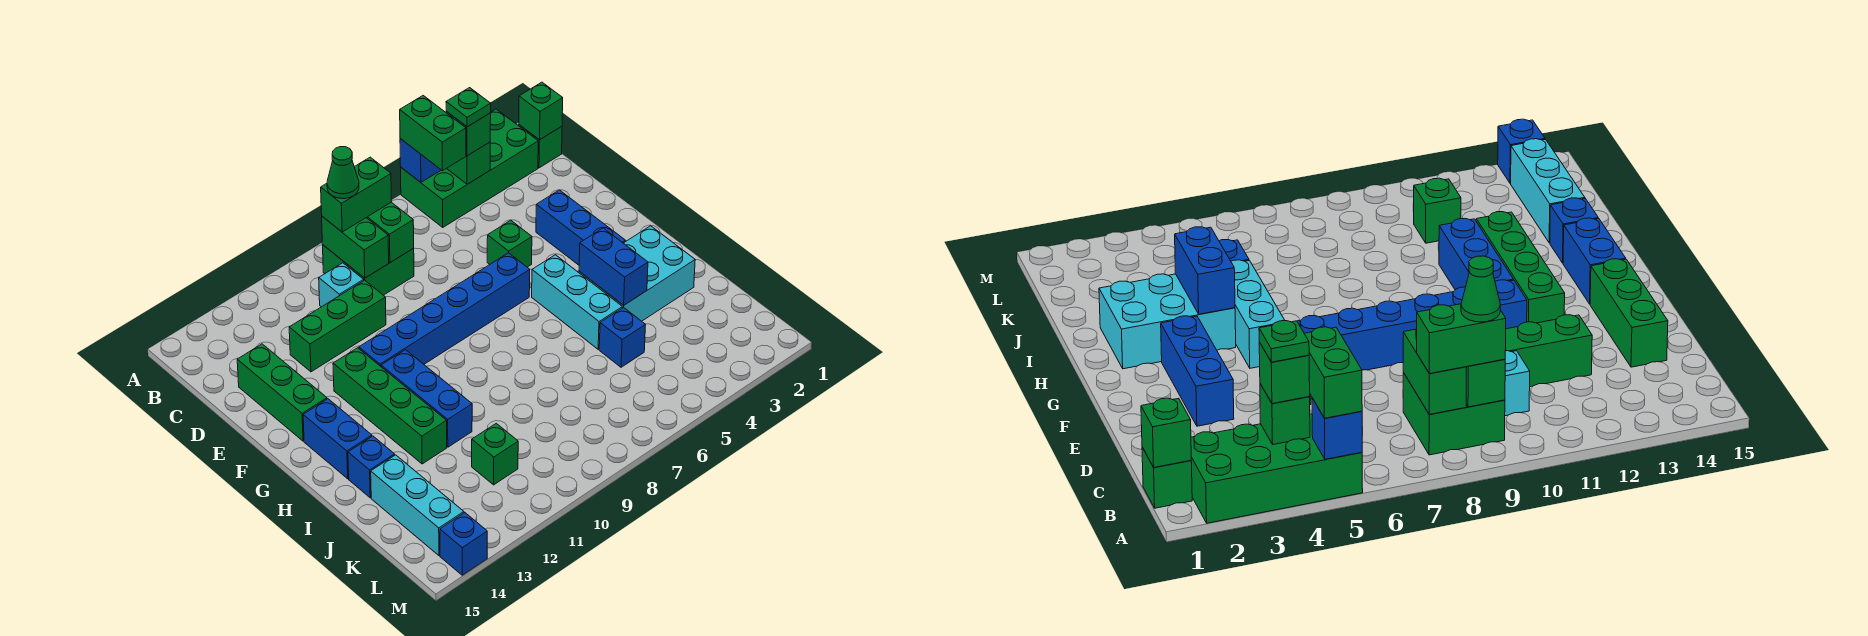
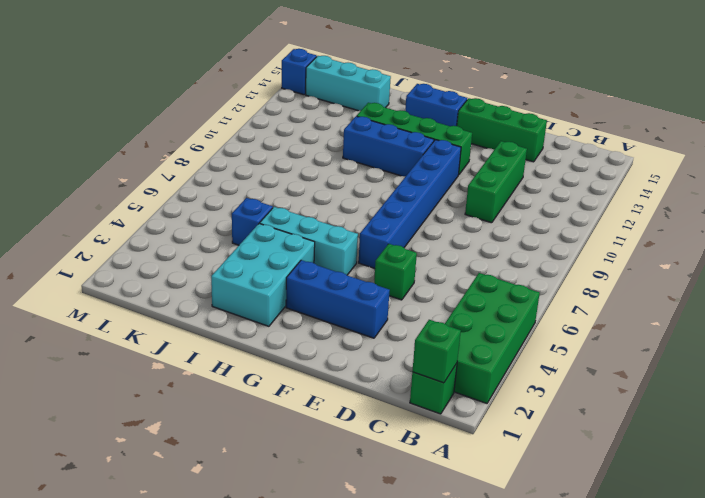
none -> green brick B8:C9 level 1
none -> cyan brick C10 level 1
none -> blue brick I14 level 1
none -> green brick K11 level 1

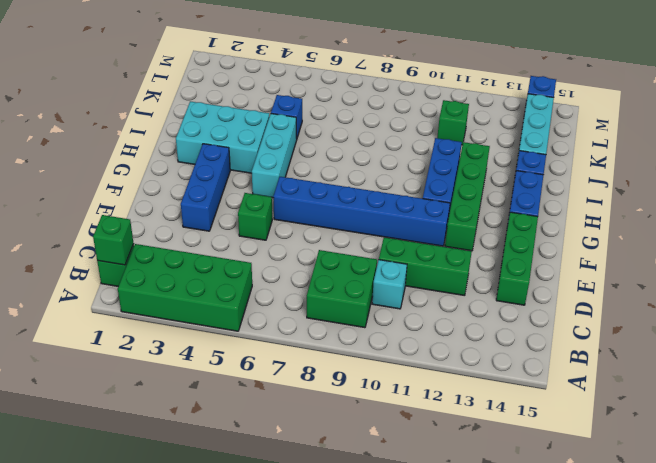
none -> blue brick A5 level 2
none -> green brick B4 level 2
none -> green brick B8:C8 level 2
none -> green brick B9:C9 level 2

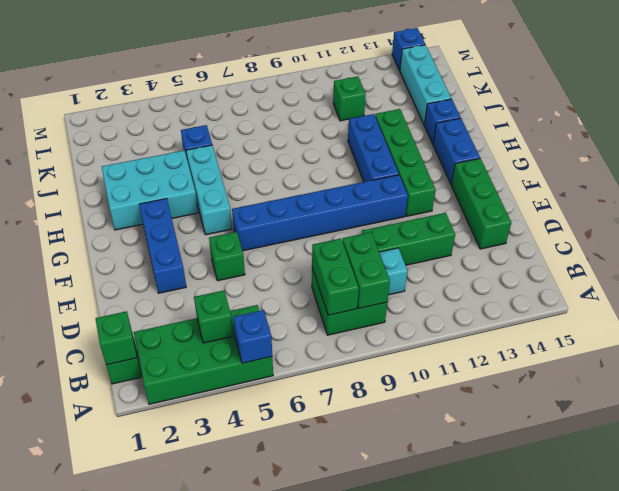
none -> blue brick H4:I4 level 2
none -> green brick A5:B5 level 3
none -> green brick B4 level 3
none -> green brick B8:B9 level 3

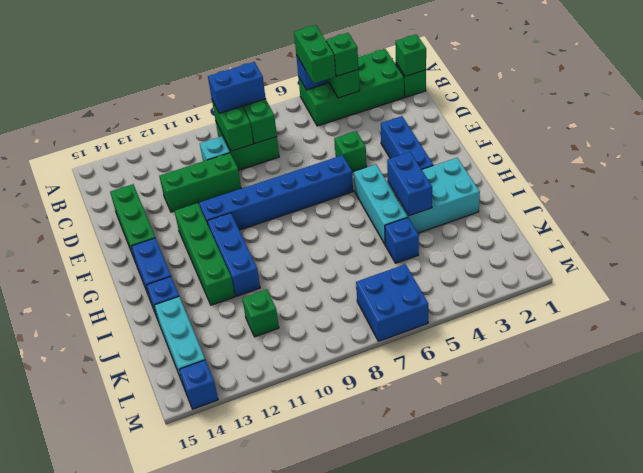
blue brick B8:B9 level 3 -> green brick B8:B9 level 3
blue brick L6:M7 level 1 -> none
none -> green plate B4 level 4
none -> green cone B9 level 4

